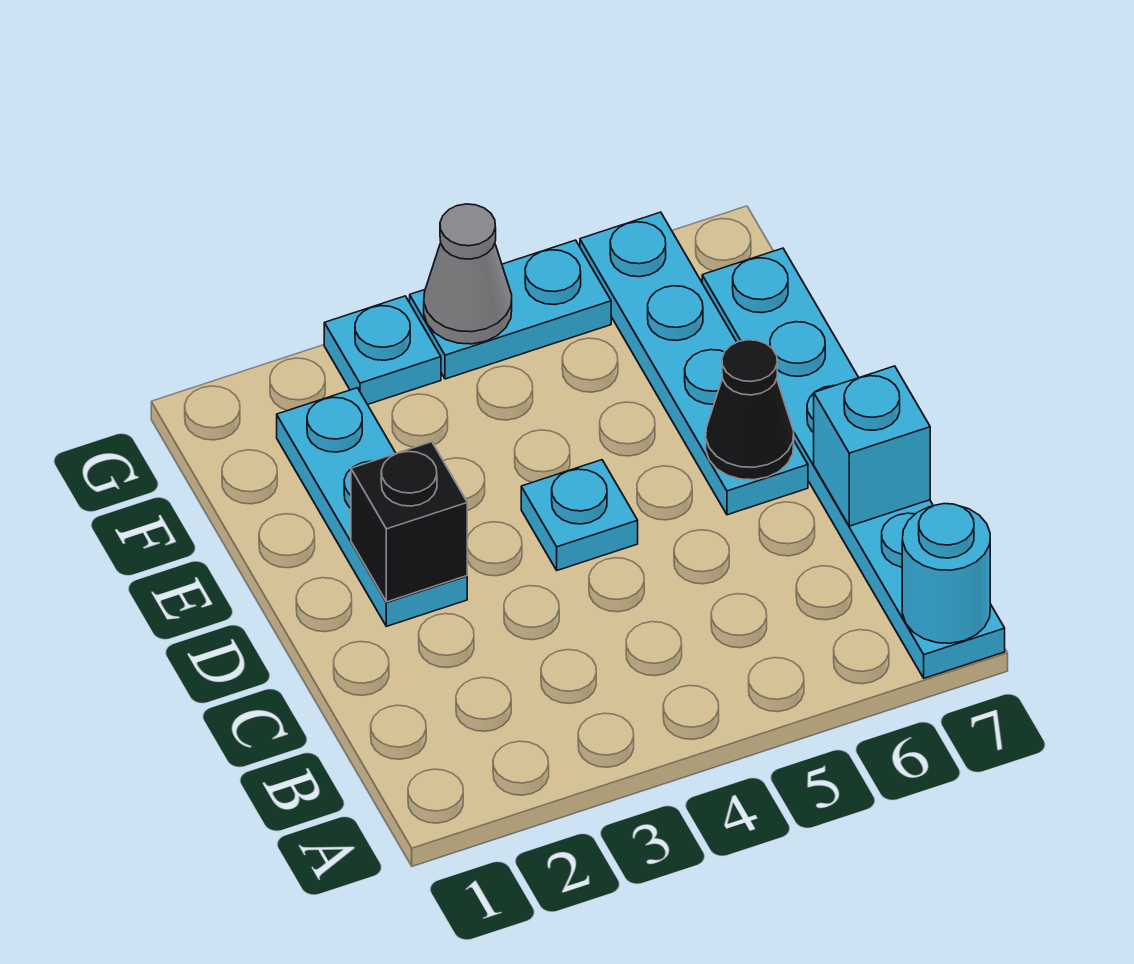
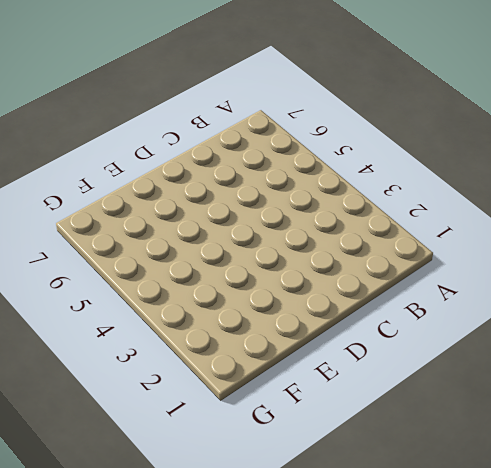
none -> cyan plate A7:F7 level 1
none -> cyan plate D2:F2 level 1

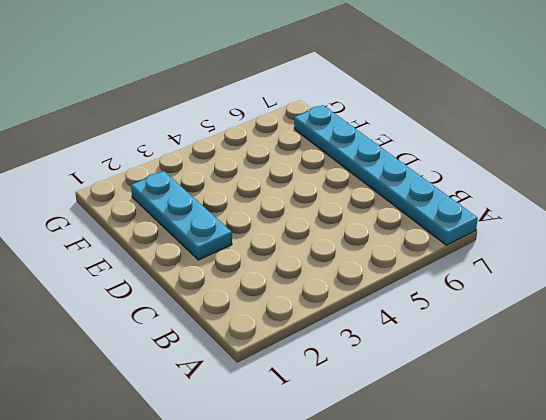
none -> cyan plate D4 level 1
none -> cyan plate D6:G6 level 1

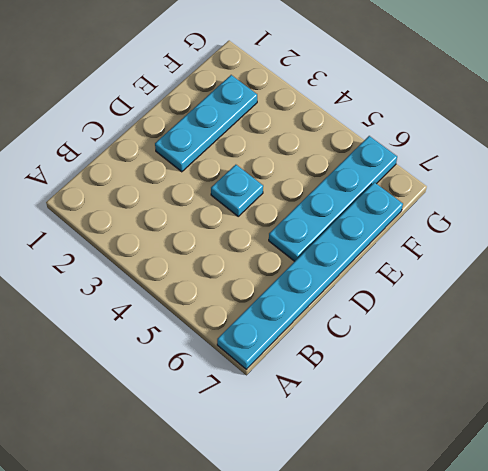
none -> cyan plate G3 level 1
none -> cyan plate G4:G5 level 1

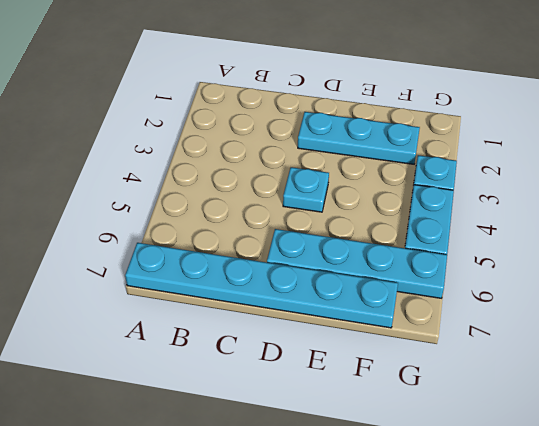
none -> cyan round brick A7 level 2
none -> cyan brick C7 level 2

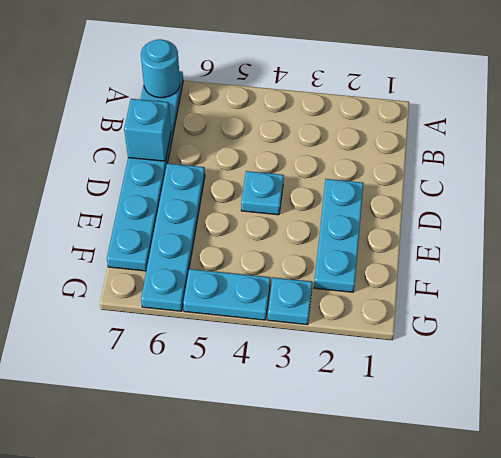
none -> black brick D2 level 2
none -> black cone D6 level 2

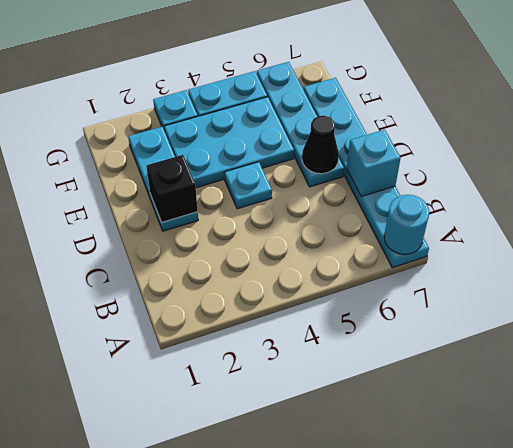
cyan plate E3:F5 level 1 -> none
none -> grey cone G4 level 2

